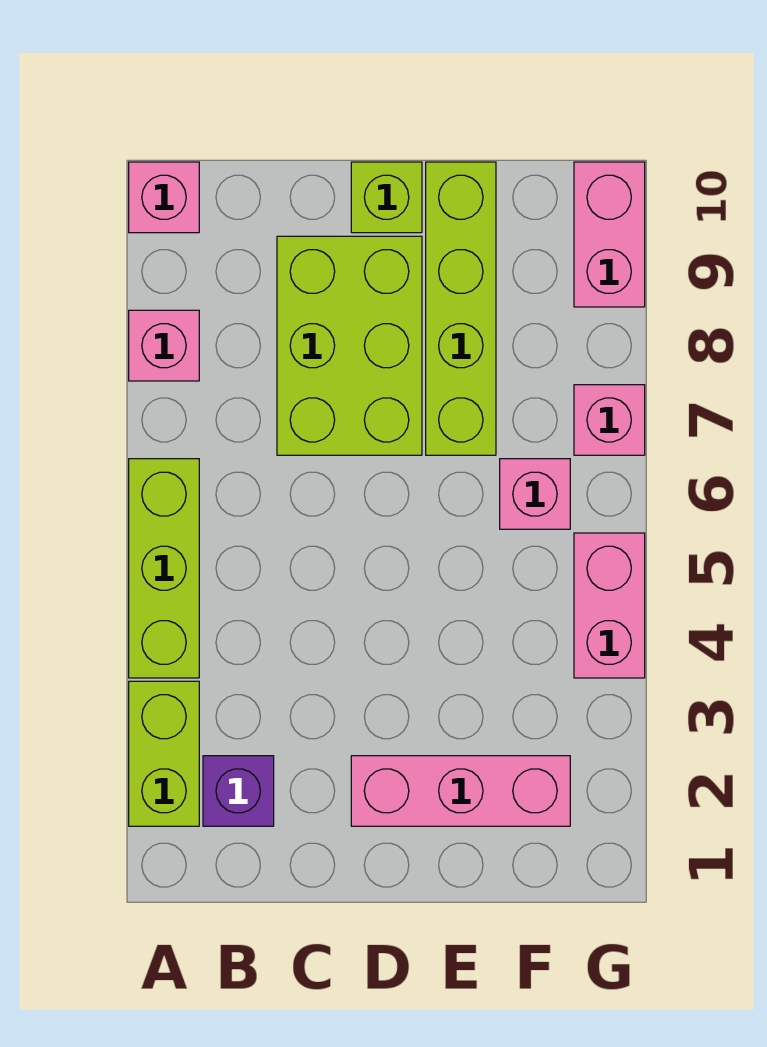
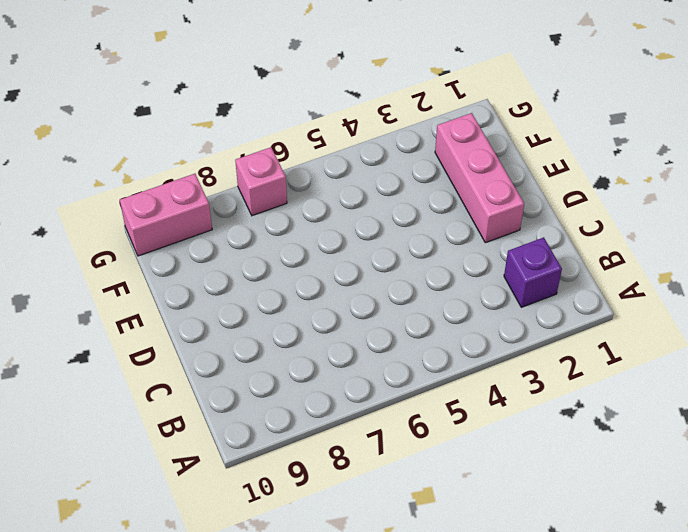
none -> lime brick A2:A3 level 1
none -> lime brick A4:A6 level 1
none -> pink brick A8 level 1

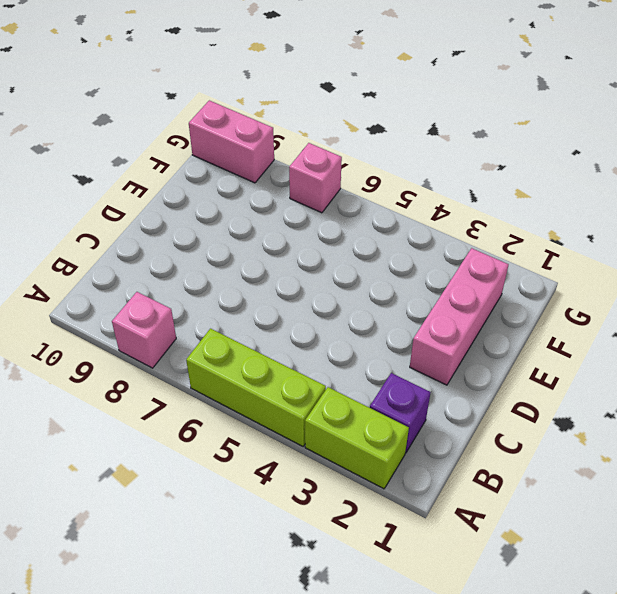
none -> pink brick A10 level 1
none -> lime brick C7:D9 level 1
none -> lime brick D10 level 1

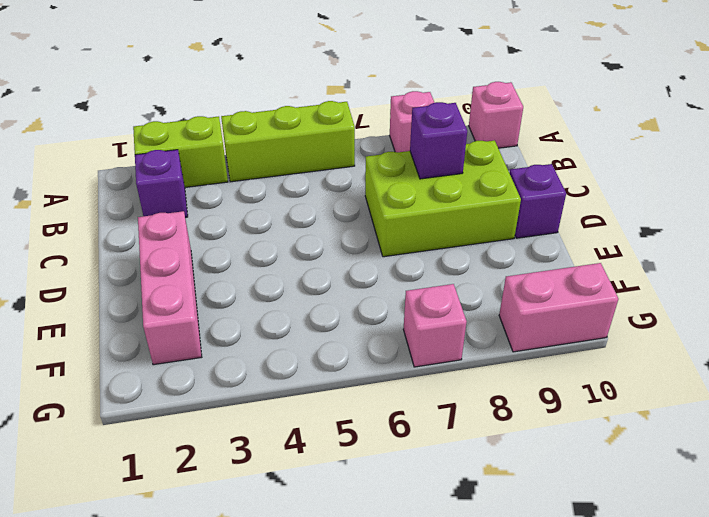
purple brick C8 level 2 -> none
purple brick D10 level 1 -> lime brick D10 level 1
none -> lime brick E7:E10 level 1
none -> pink brick F6 level 1
none -> pink brick G4:G5 level 1

